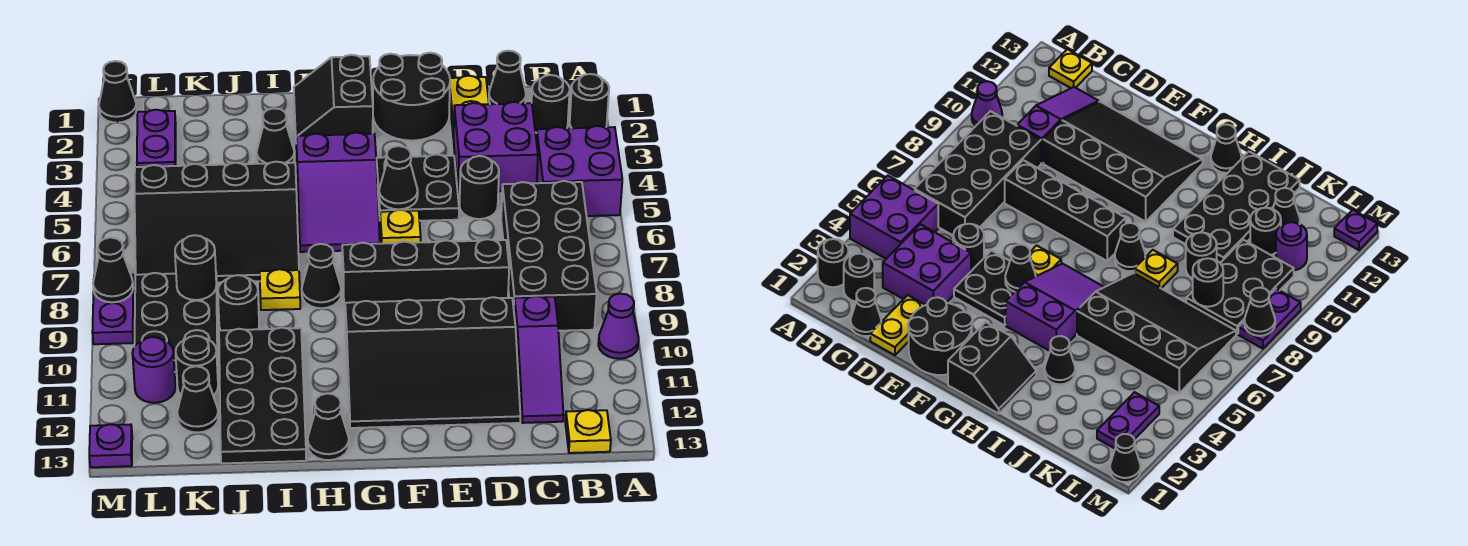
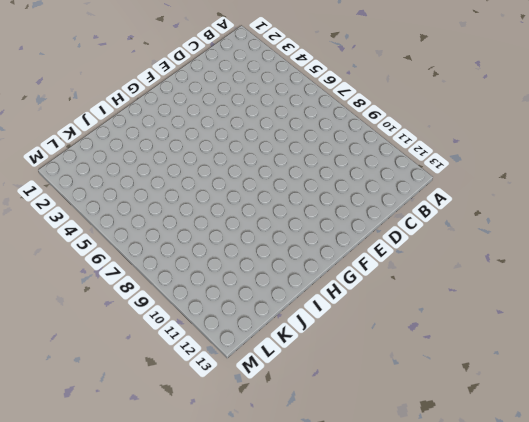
none -> black round brick A2 level 1
none -> purple brick A4:B5 level 1
none -> purple cone A10 level 1
none -> black round brick B2 level 1

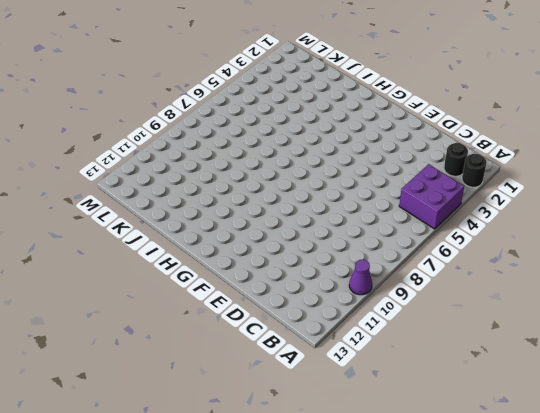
none -> black brick B6:C9 level 1
none -> yellow plate B13 level 1
none -> black cone C1 level 1
none -> purple brick C3:D4 level 1

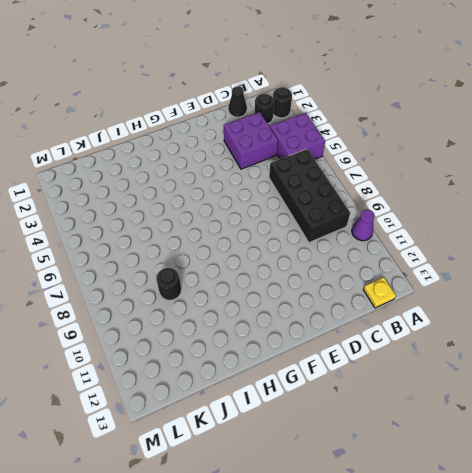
none -> purple slope C10:C12 level 1 top 10
none -> yellow plate D1:D2 level 1
none -> black round brick D5 level 1
none -> black brick D8:G8 level 1

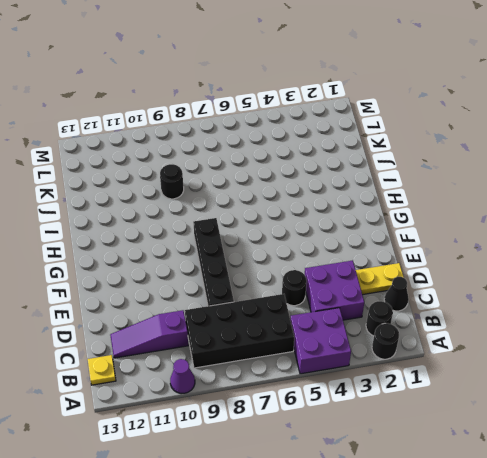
none -> black slope D10:G12 level 1 top 10
none -> black round brick E1:F2 level 1
none -> black plate E4:F5 level 1
none -> yellow plate F6 level 1

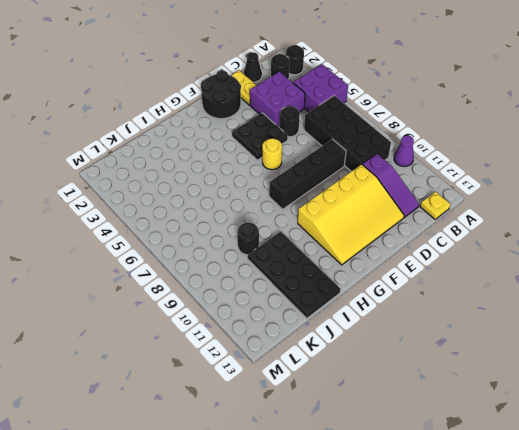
yellow slope D10:G12 level 1 top 10 -> black slope D10:G12 level 1 top 10
yellow round brick F6 level 1 -> yellow plate F6 level 1
none -> black slope G1:H2 level 1 top G
none -> purple slope G4:H6 level 1 top 4
none -> black cone H8 level 1
none -> black cone H13 level 1

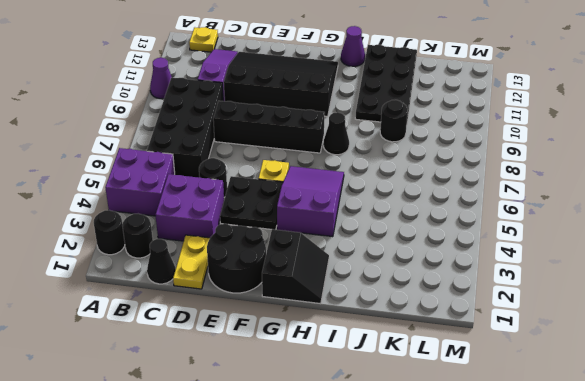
purple cone H13 level 1 -> black cone H13 level 1
none -> black cone I3 level 1
none -> black slope I5:L7 level 1 top 5
none -> yellow plate I8 level 1
none -> black plate K8:L10 level 1

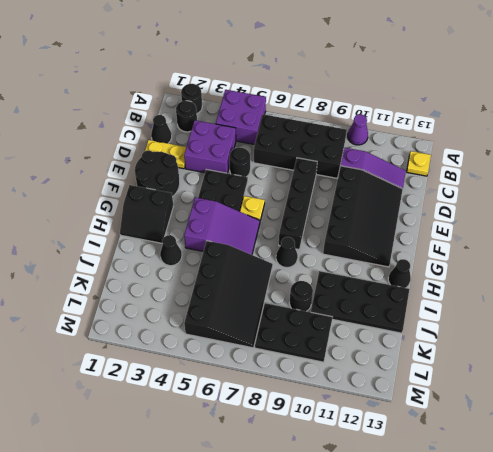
none -> yellow plate I8 level 1
none -> black round brick K11 level 1
none -> black cone K12 level 1
none -> purple plate L2:L3 level 1

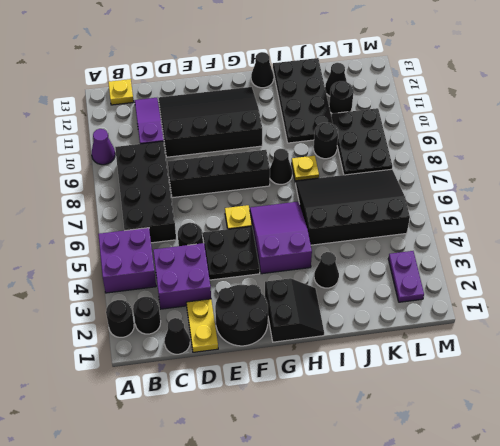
none -> purple round brick L11 level 1
none -> black cone M1 level 1
none -> purple plate M8:M9 level 1
none -> purple plate M13 level 1

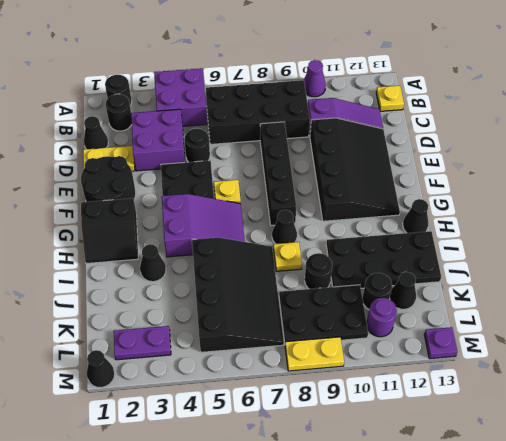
yellow plate M8:M9 level 1 -> purple plate M8:M9 level 1
none -> black cone F5 level 2
none -> black round brick K8 level 2
none -> black cone M8 level 2

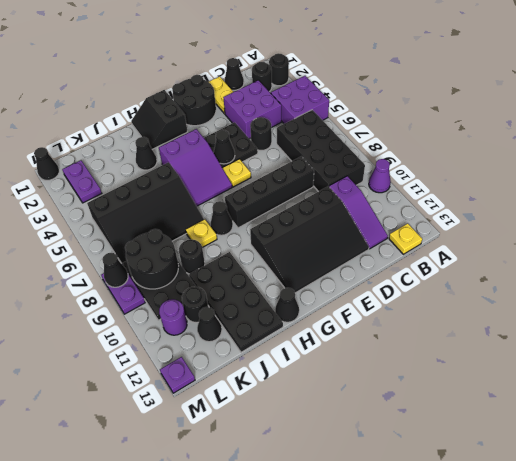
black round brick K8:L9 level 2 -> black round brick K8 level 2

